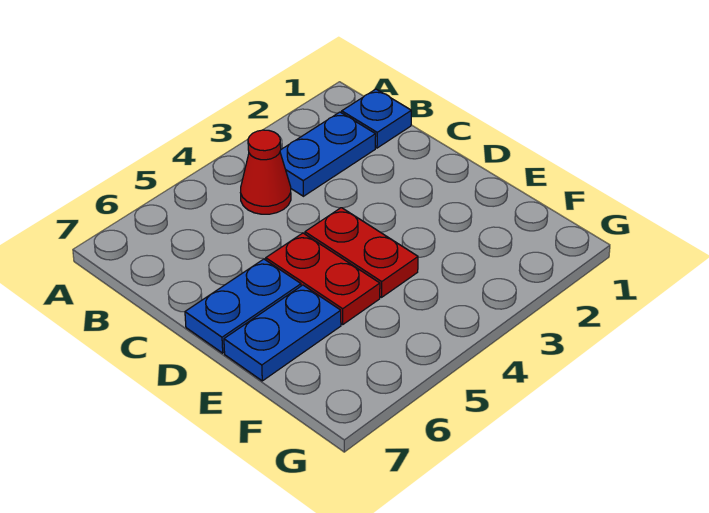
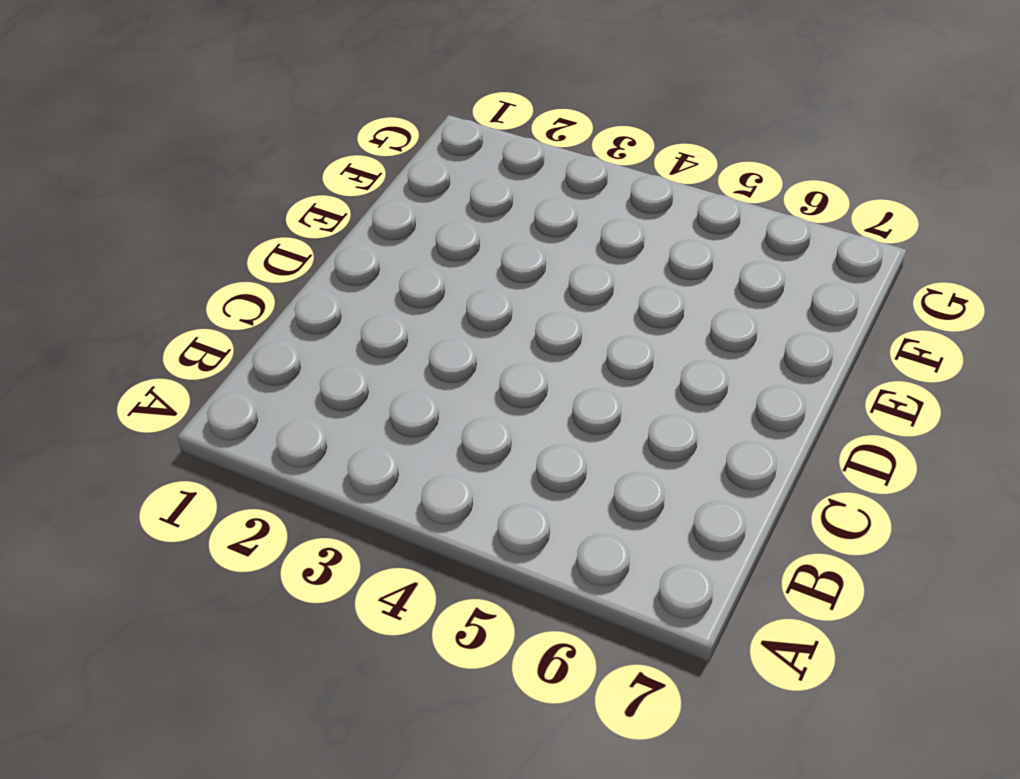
none -> blue plate B1 level 1
none -> blue plate B2:B3 level 1

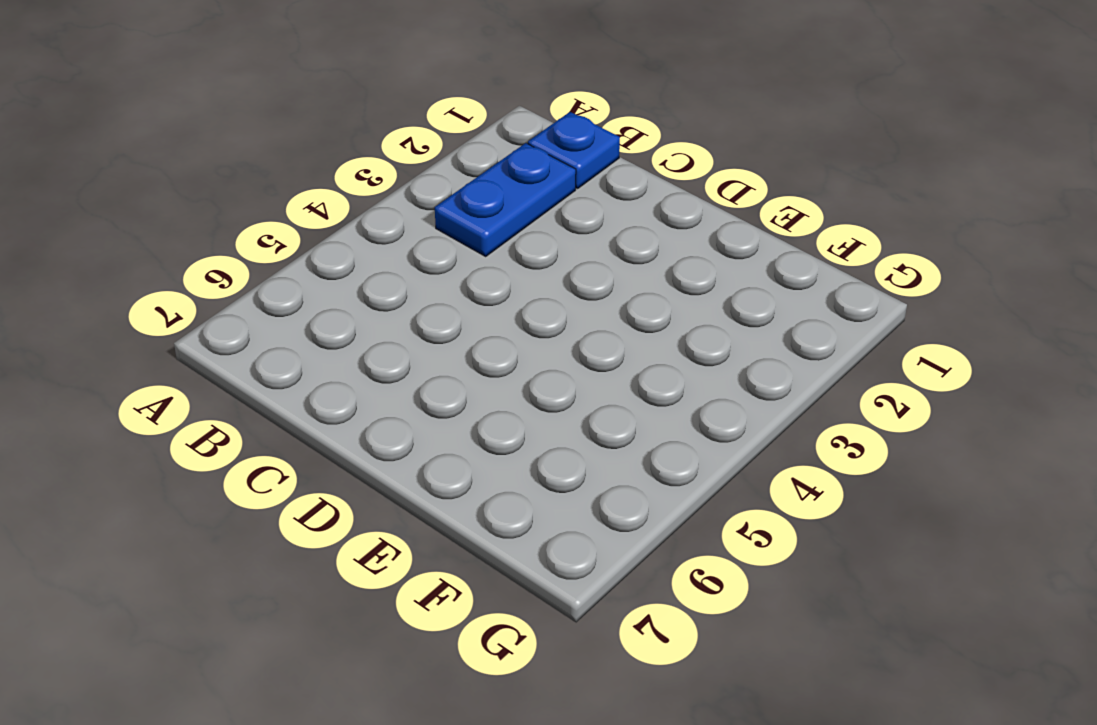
none -> red cone B4 level 1
none -> red plate D4:E4 level 1

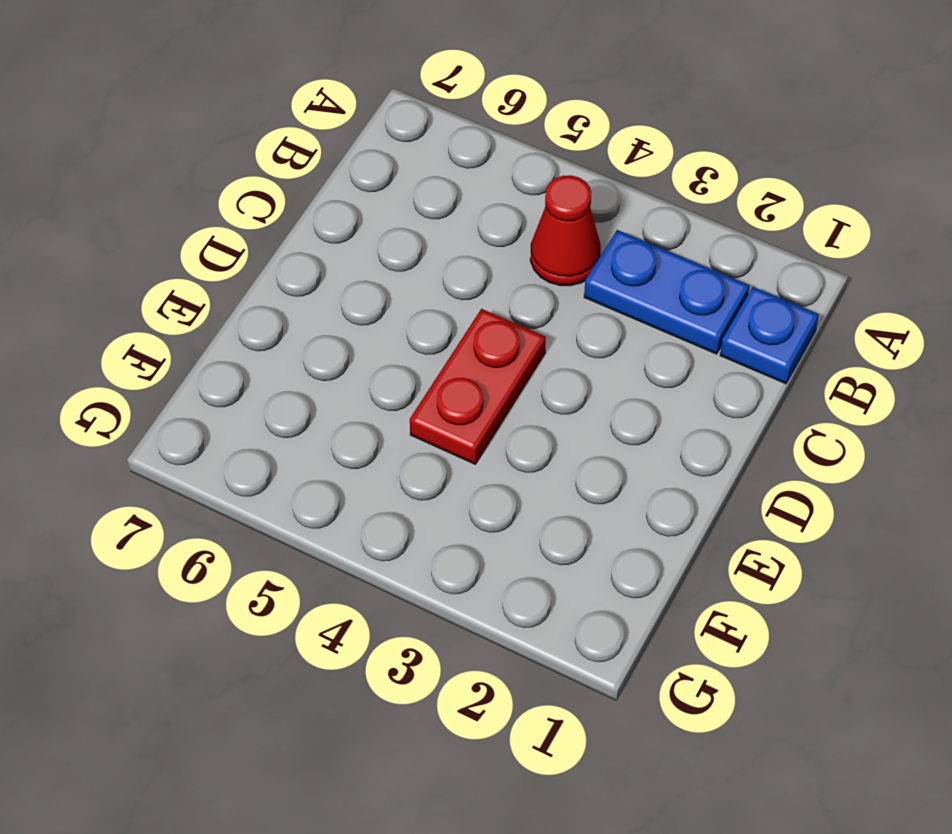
none -> red plate D5:E5 level 1
none -> blue plate D6:D7 level 1

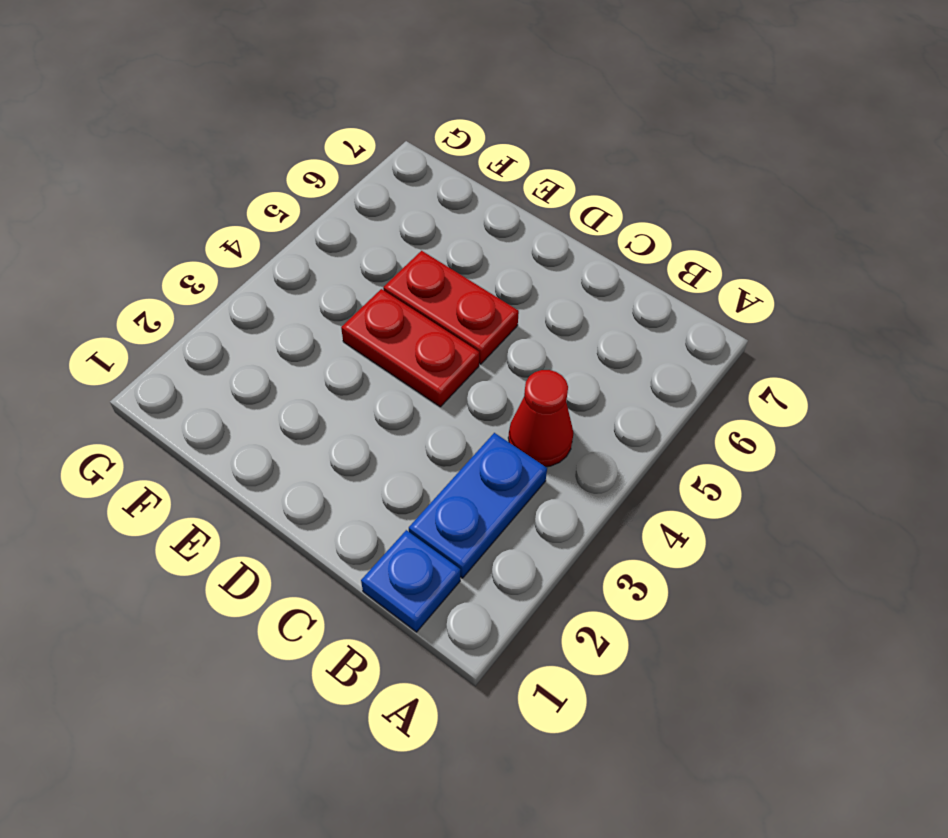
none -> blue plate D6:D7 level 1
none -> blue plate E6:E7 level 1

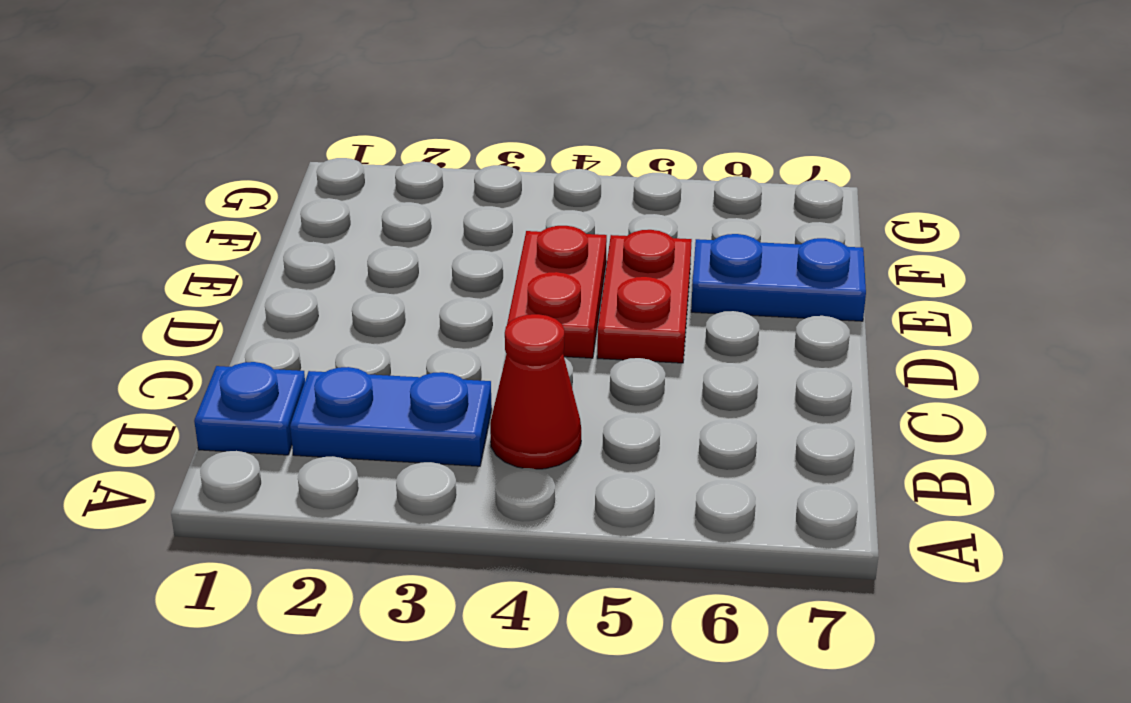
none -> blue plate D6:D7 level 1

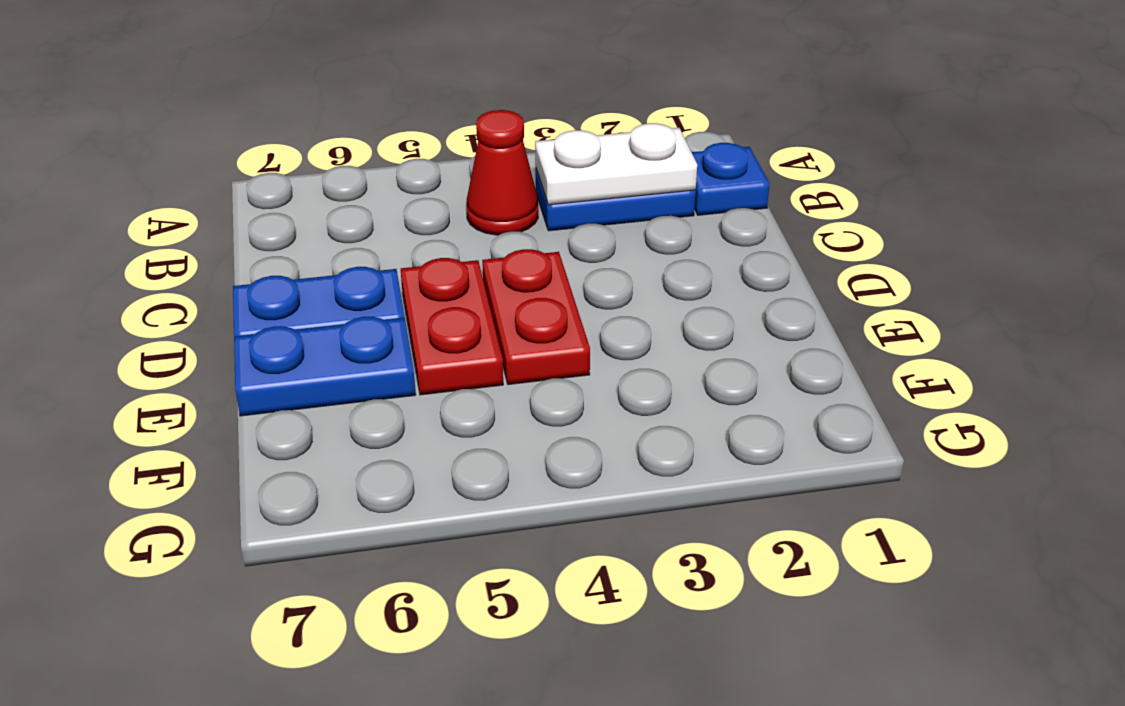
white plate B2:B3 level 2 -> none

